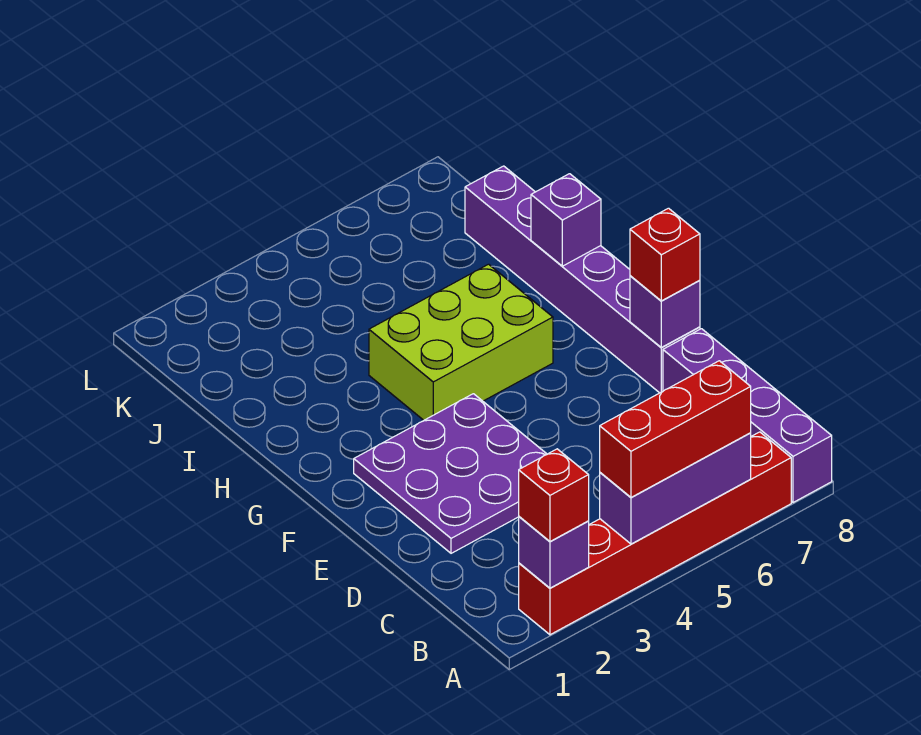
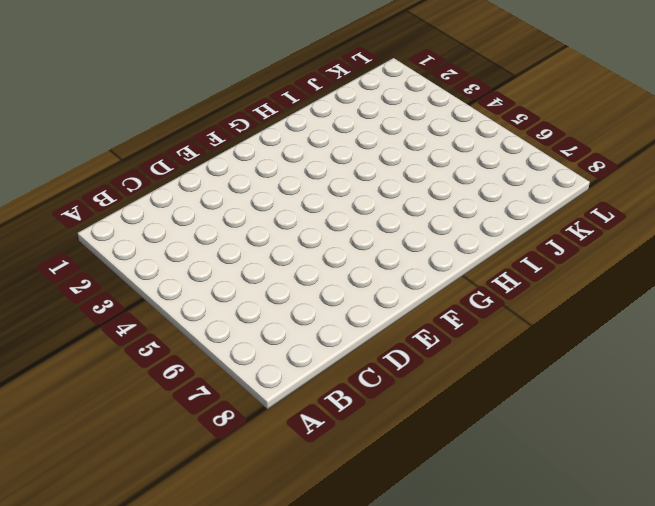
none -> red brick A2:A7 level 1
none -> purple brick A8:D8 level 1
none -> purple plate D2:F4 level 1

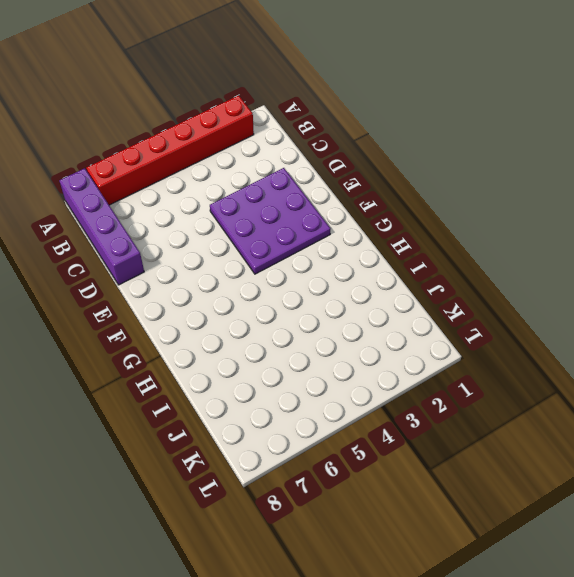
none -> purple brick E8:J8 level 1
none -> lime brick G4:H6 level 1
none -> purple brick A2 level 2

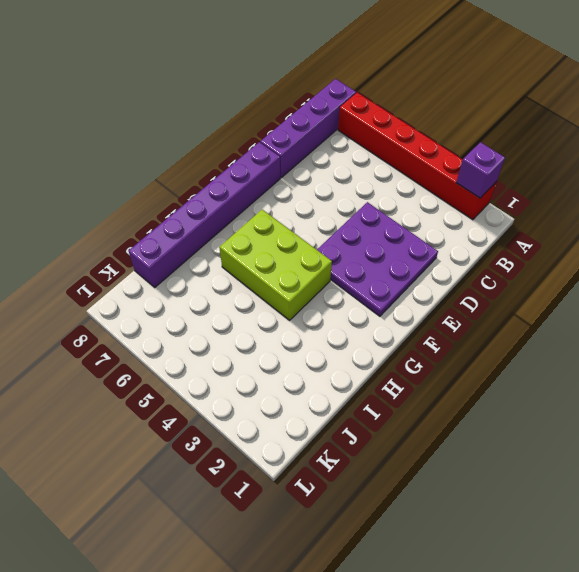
none -> purple brick A4:A6 level 2
none -> purple brick E8 level 2
none -> purple brick H8 level 2

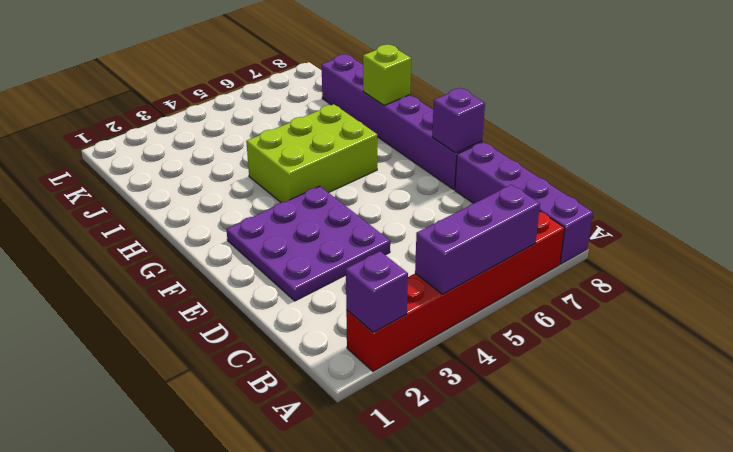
lime brick H8 level 2 -> purple brick H8 level 2
none -> red brick A2 level 3
none -> red brick A4:A6 level 3
none -> red brick E8 level 3

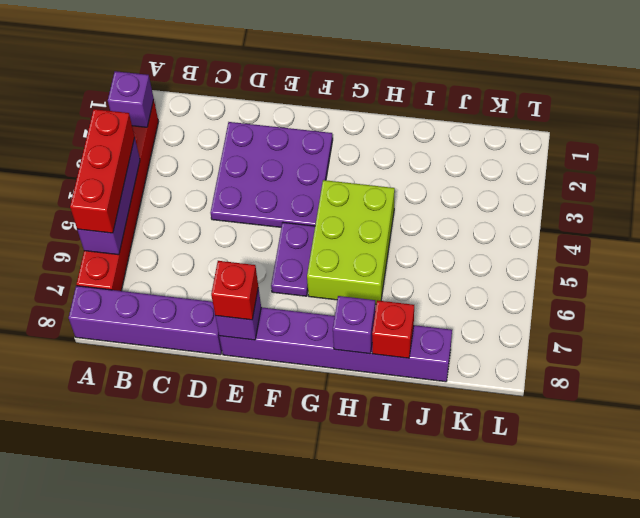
purple plate F5:F6 level 1 -> none
red brick I8 level 2 -> red brick A2 level 3

